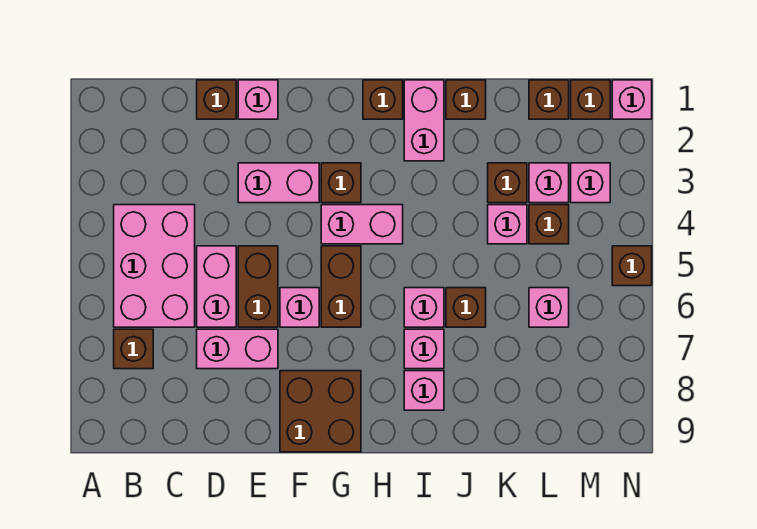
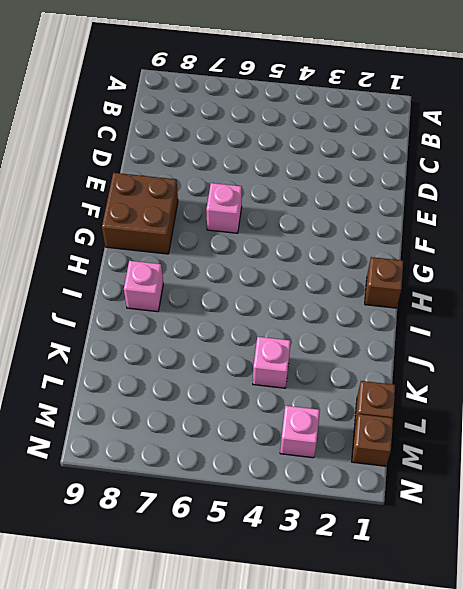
none -> pink brick B4:C6 level 1
none -> brown brick B7 level 1
none -> brown brick D1 level 1
none -> pink brick D5:D6 level 1

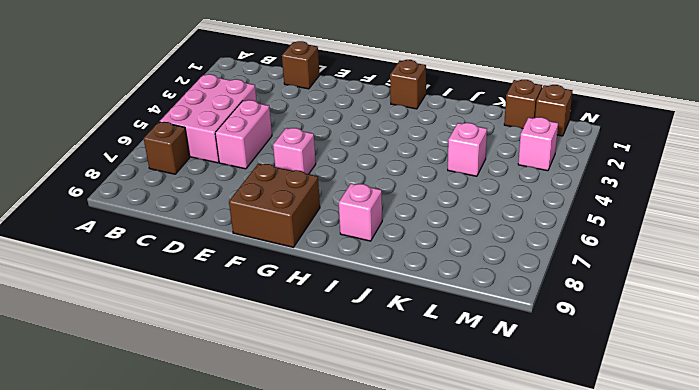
none -> pink brick D7:E7 level 1
none -> pink brick E1 level 1
none -> pink brick E3:F3 level 1
none -> brown brick E5:E6 level 1

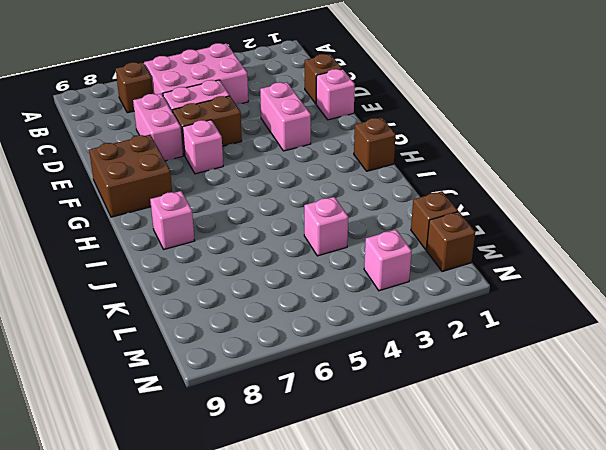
none -> brown brick G3 level 1
none -> pink brick G4:H4 level 1
none -> brown brick G5:G6 level 1
none -> pink brick I1:I2 level 1

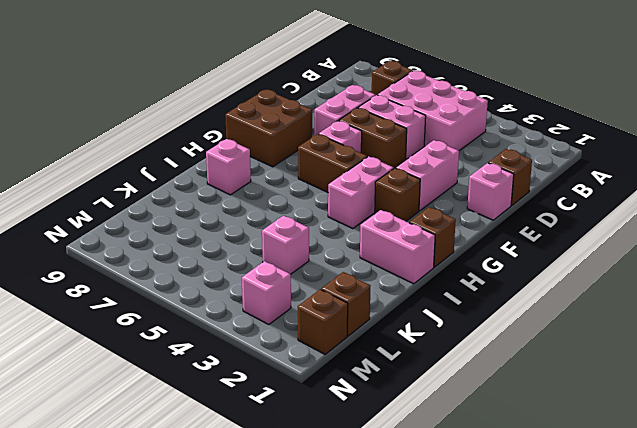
none -> pink brick I6 level 1
none -> pink brick I7 level 1
none -> brown brick J1 level 1
none -> brown brick J6 level 1

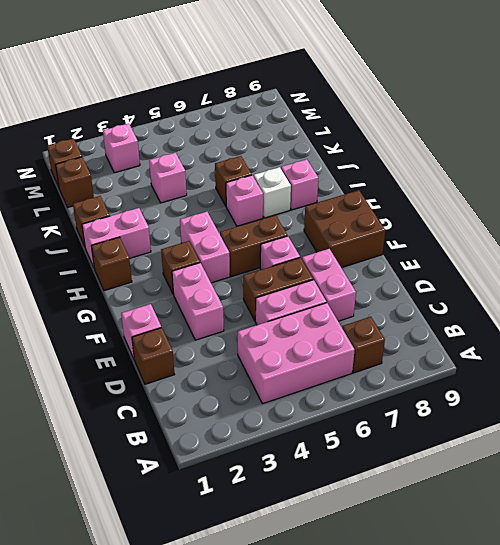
white brick I7 level 1 -> pink brick I7 level 1
none -> brown brick K3 level 1
none -> pink brick L3 level 1
none -> brown brick L4 level 1
none -> pink brick L6 level 1

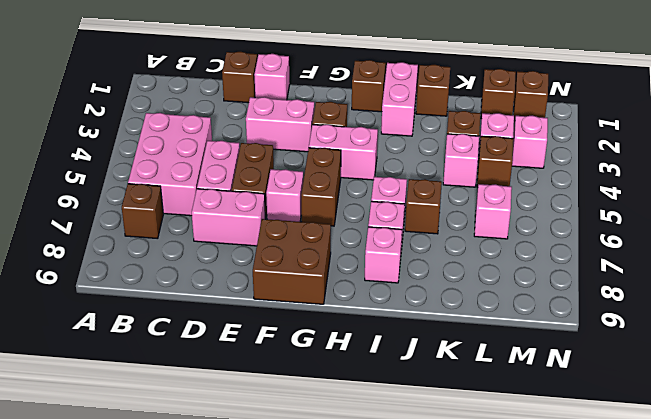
none -> pink brick N1 level 1
none -> brown brick N5 level 1

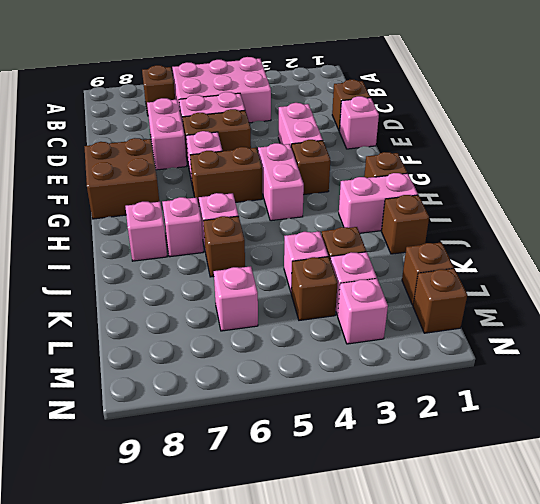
none -> pink brick N1 level 1
none -> brown brick N5 level 1

